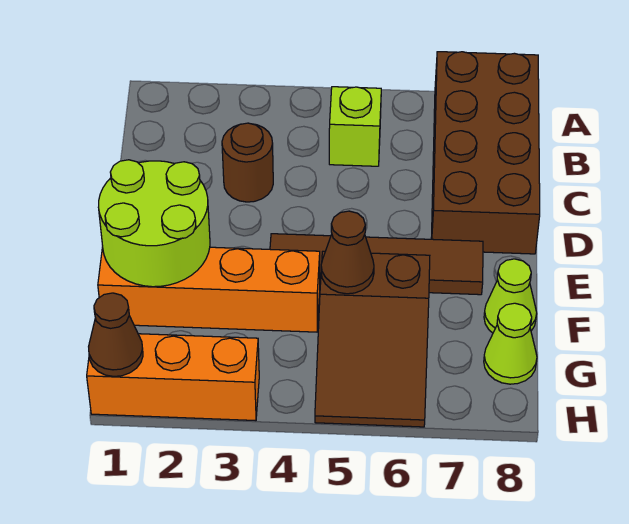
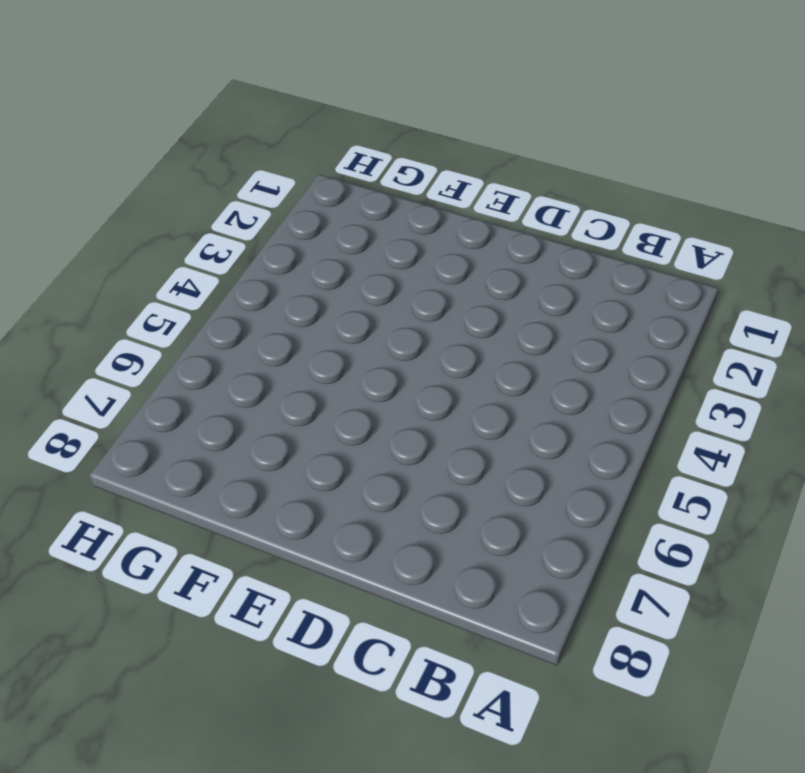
none -> brown brick A7:D8 level 1
none -> lime brick B5 level 1
none -> brown round brick C3 level 1

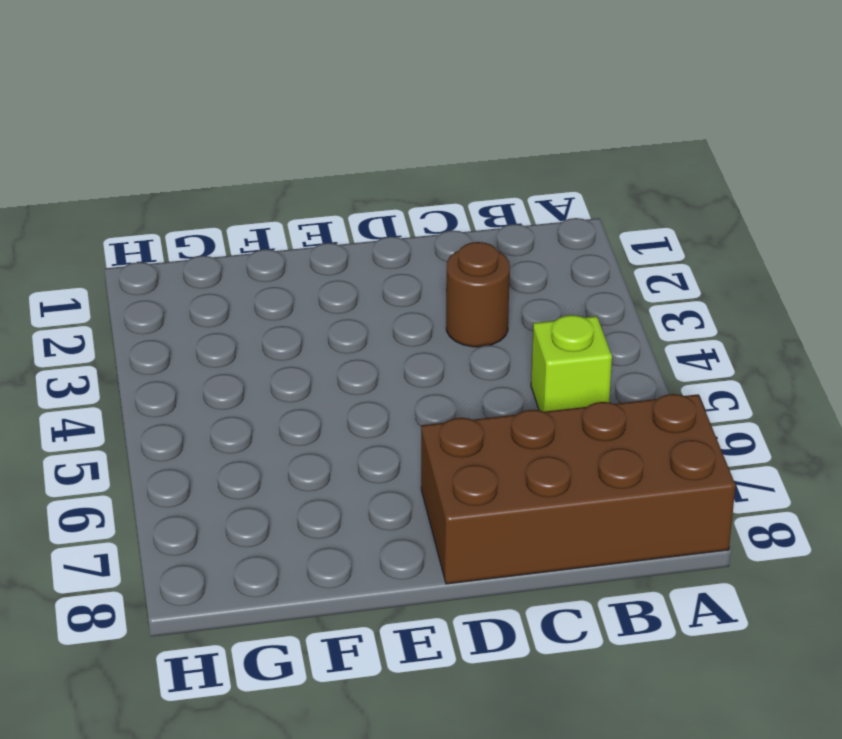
none -> brown tile E4:E7 level 1
none -> orange brick F1:F4 level 1
none -> brown slope F5:H6 level 1 top F

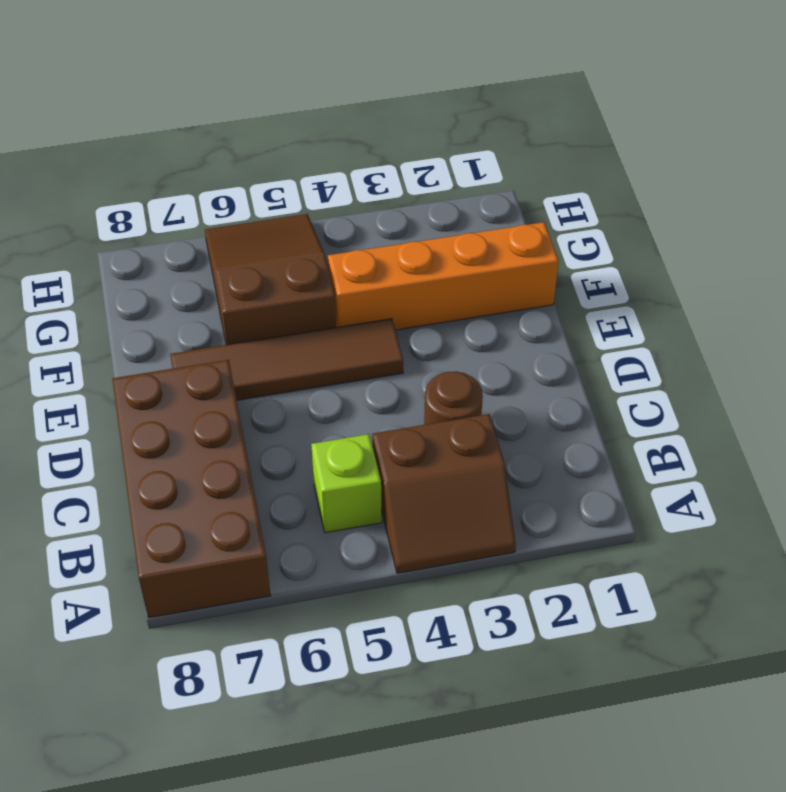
brown slope A3:B4 level 1 top B -> none
none -> lime cone F8 level 1
none -> lime cone G8 level 1
none -> orange brick H1:H3 level 1

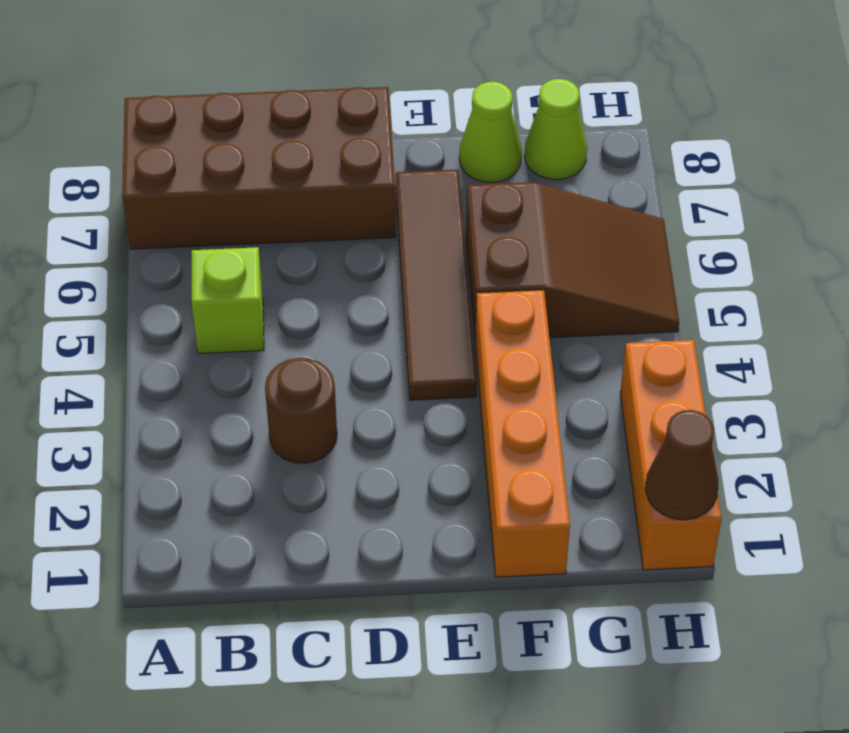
none -> lime round brick E1:F2 level 2
none -> brown cone F5 level 2

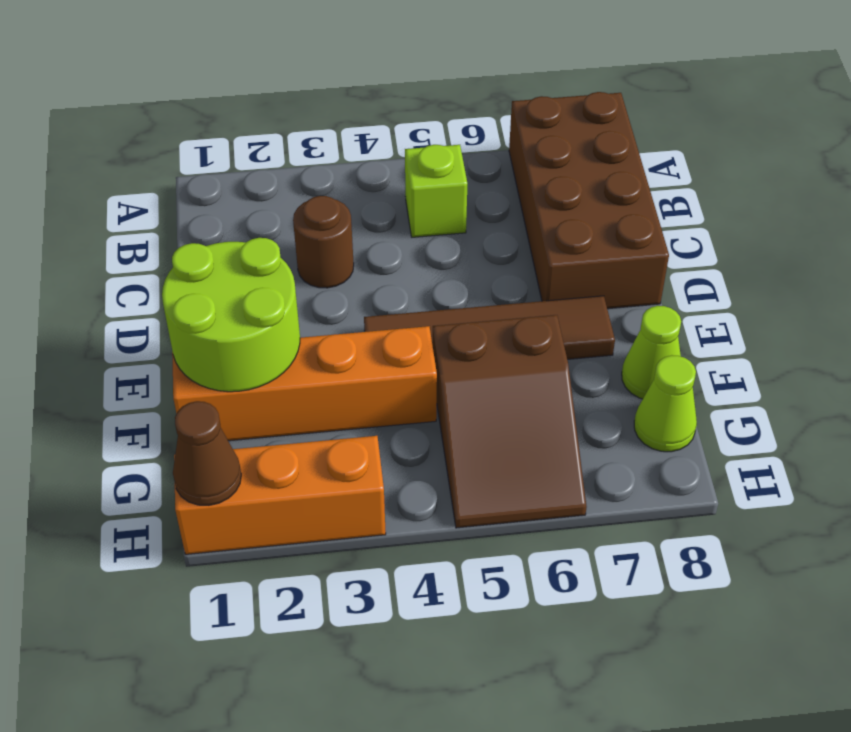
none -> brown cone F5 level 2

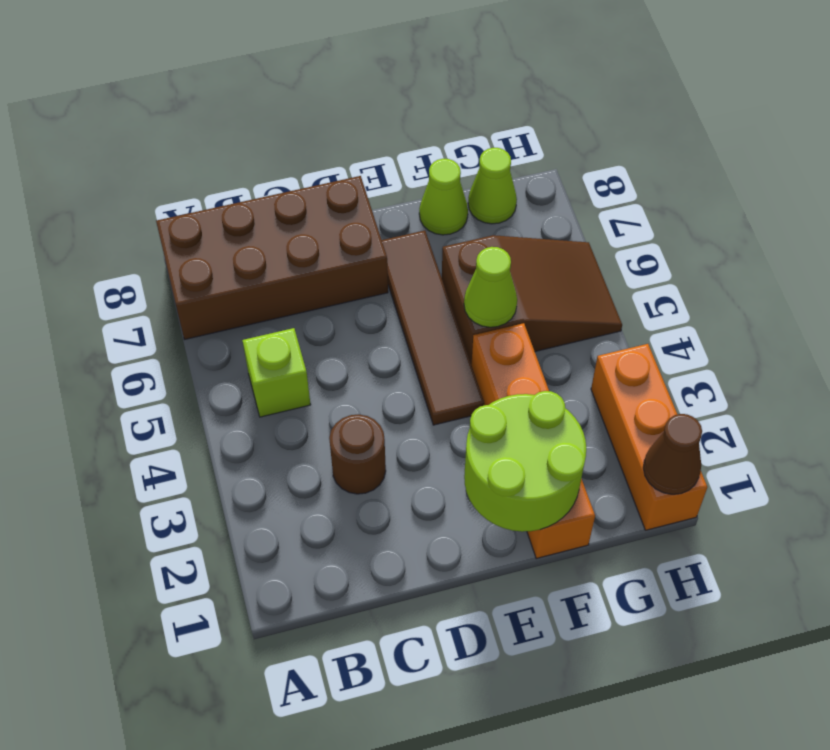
lime cone F5 level 2 -> brown cone F5 level 2

